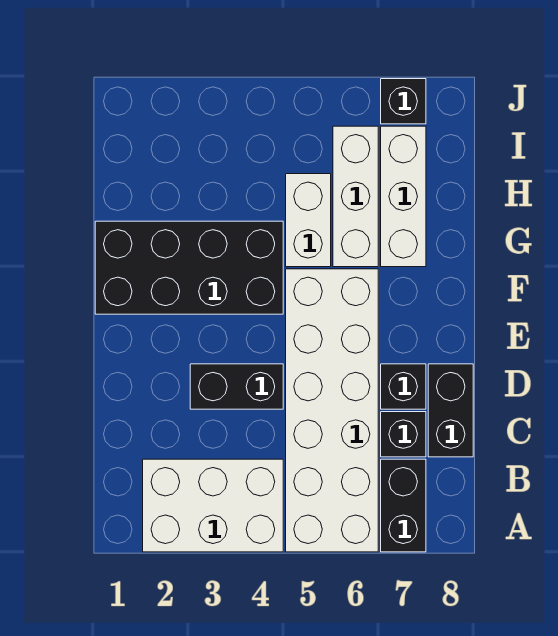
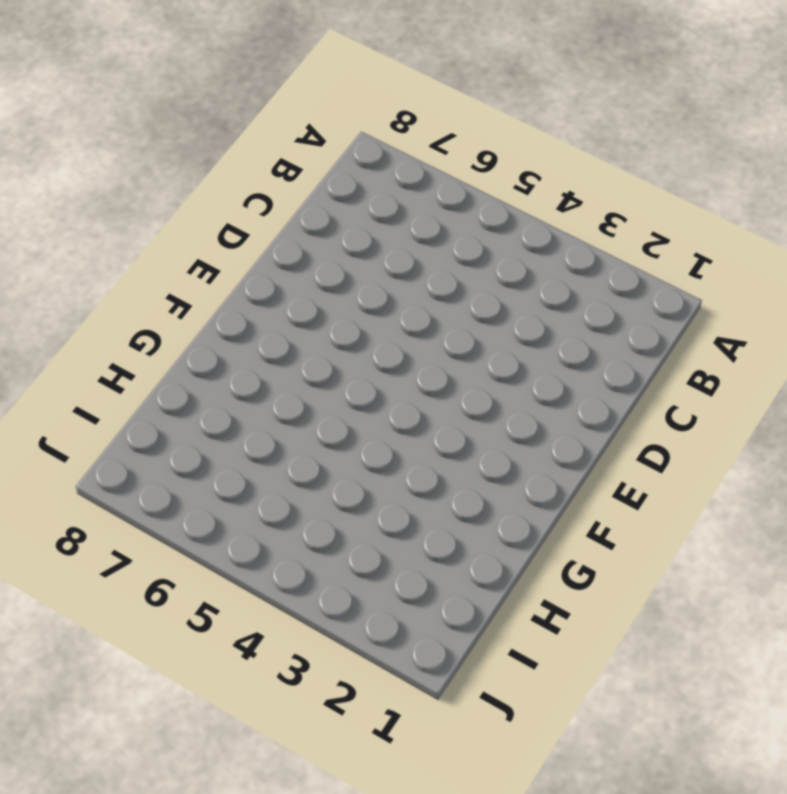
none -> white brick A2:B4 level 1
none -> white brick A5:F6 level 1
none -> black brick A7:B7 level 1

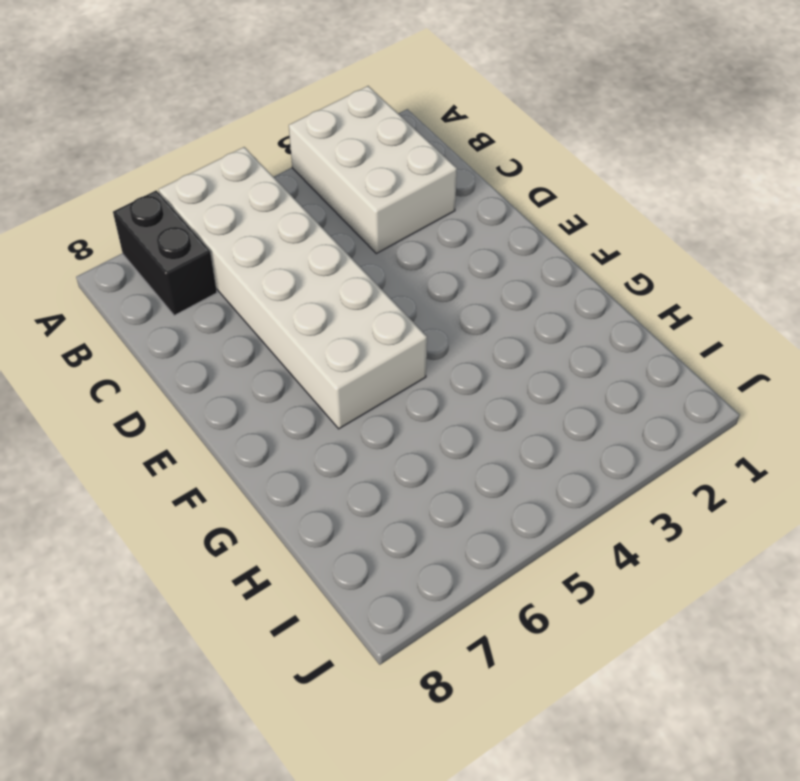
white brick A2:C3 level 1 -> white brick A2:B4 level 1
none -> black brick C7 level 1
none -> black brick C8:D8 level 1
none -> black brick D3:D4 level 1

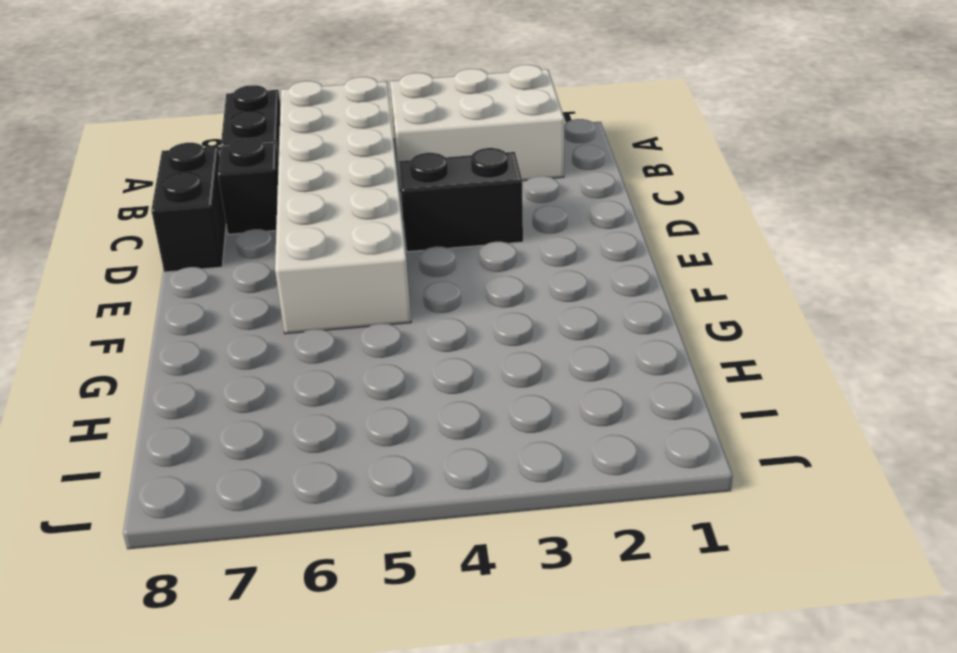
none -> black brick D7 level 1
none -> black brick F1:G4 level 1
none -> white brick G5:H5 level 1

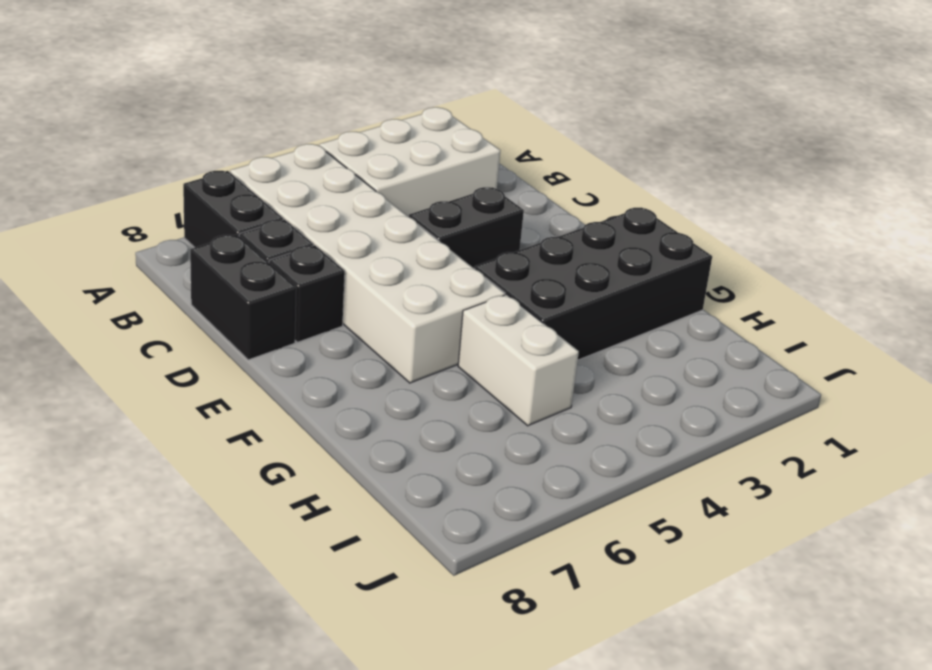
none -> white brick G6:I6 level 1
none -> white brick G7:I7 level 1
none -> black brick J7 level 1

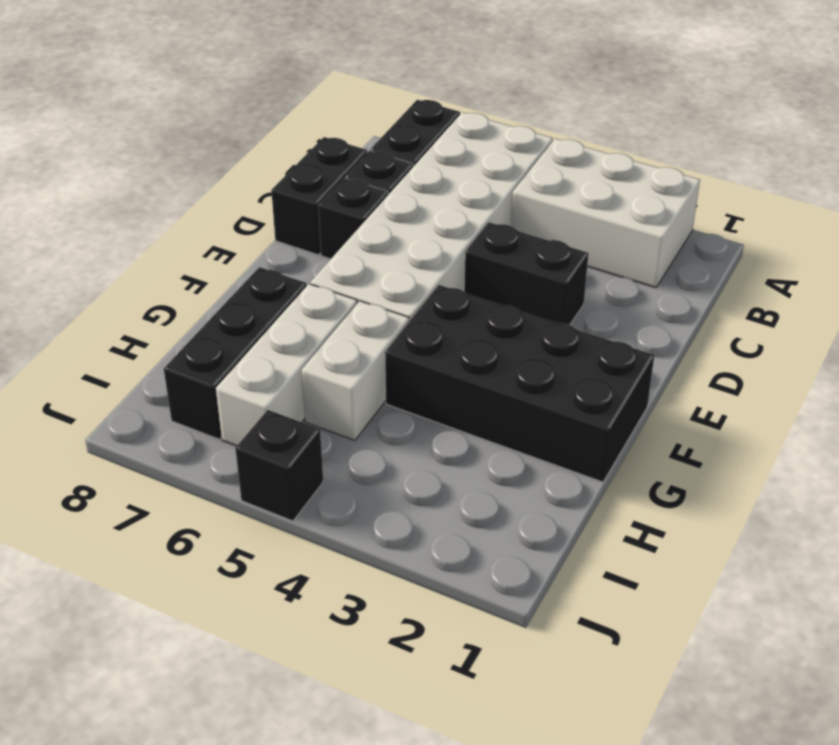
black brick G7:I7 level 1 -> white brick G7:I7 level 1
black brick J5 level 1 -> black brick J7 level 1

